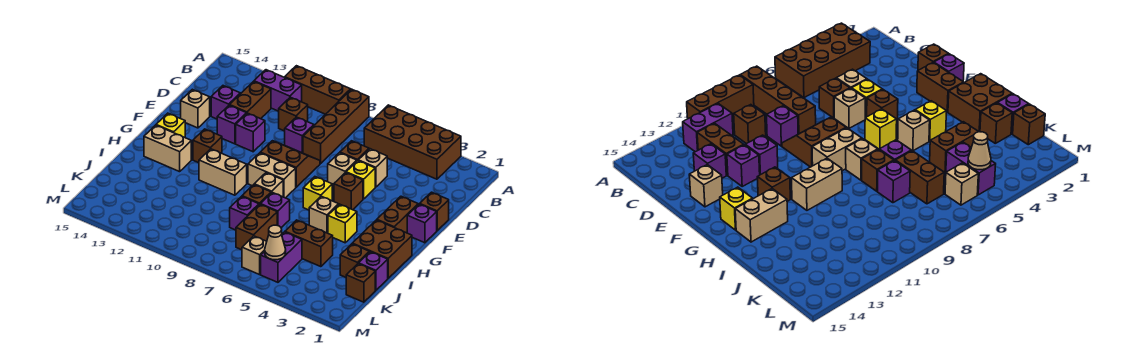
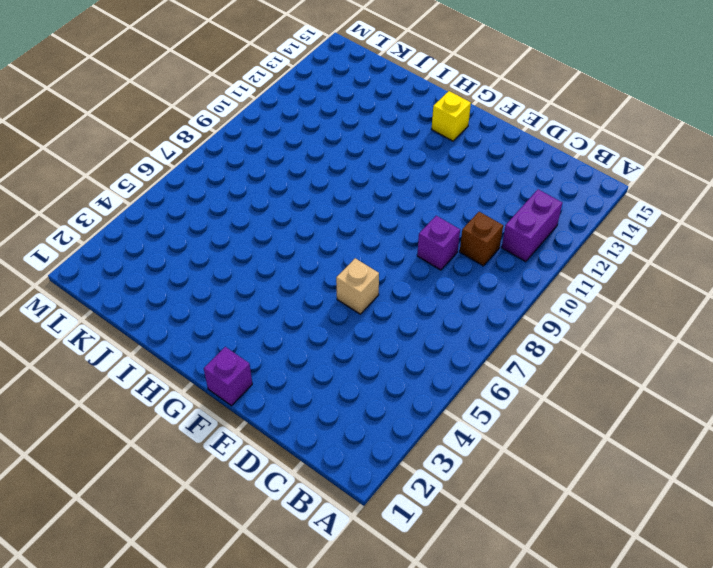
none -> brown brick A3:B6 level 1
none -> brown brick A8:D8 level 1
none -> brown brick A9:A11 level 1
none -> brown brick C12:D12 level 1

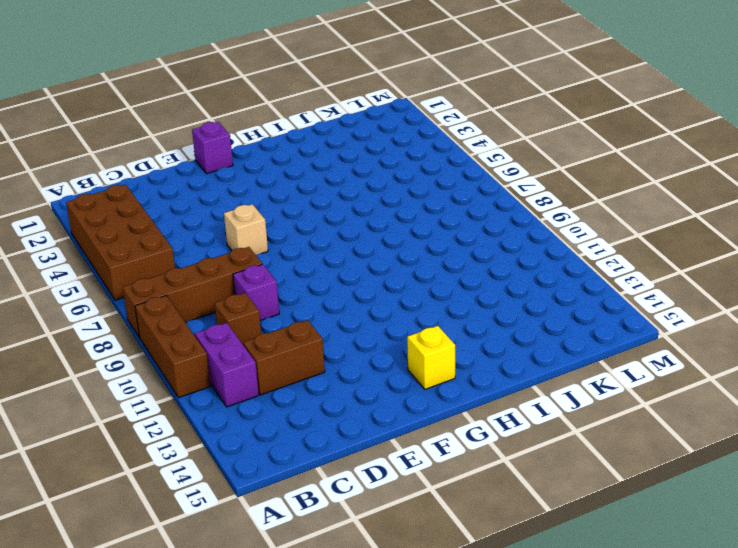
none -> tan brick D5 level 1
none -> brown brick D6 level 1
none -> purple brick D13 level 1
none -> brown brick E1 level 1

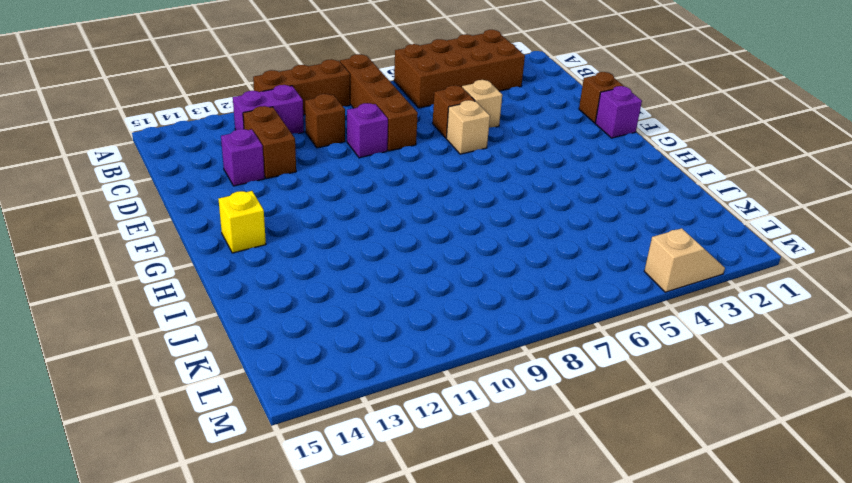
tan slope M3:M4 level 1 top 4 -> none
none -> yellow brick E5 level 1
none -> brown slope E8:F9 level 1 top F
none -> purple brick E11 level 1
none -> purple brick E12 level 1

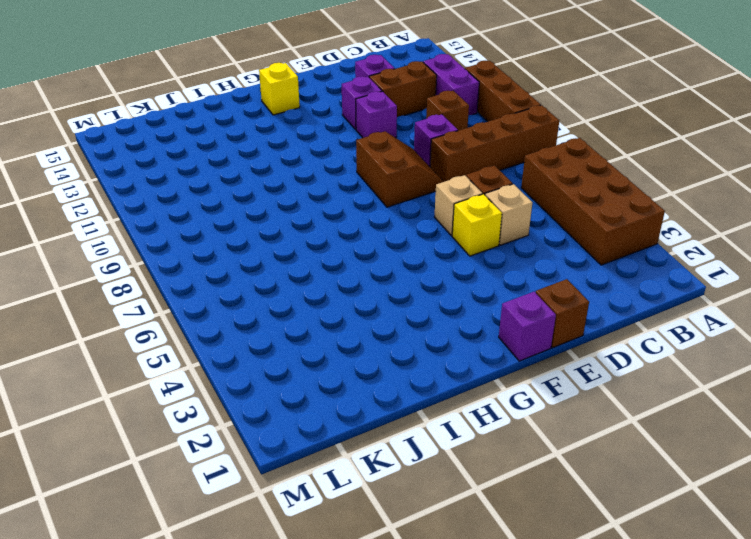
none -> tan brick E14 level 1
none -> brown brick F2:G2 level 1
none -> brown brick F5 level 1
none -> yellow brick G6 level 1

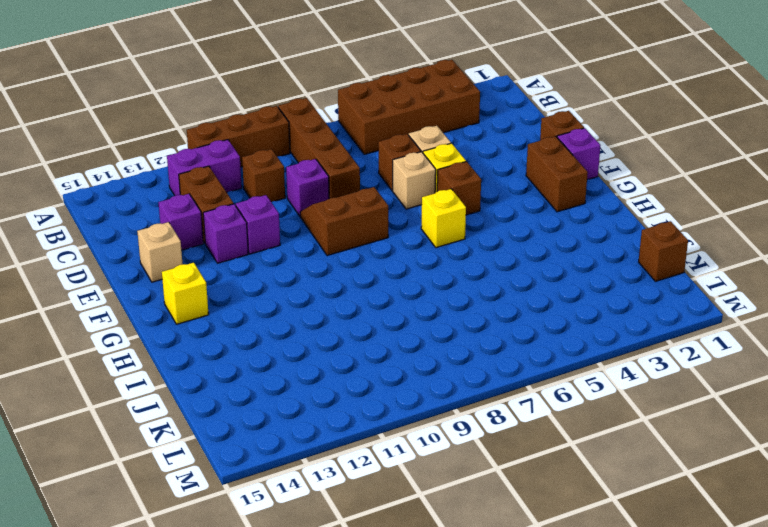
none -> tan brick G8:G9 level 1
none -> brown brick G12 level 1
none -> brown brick H1:I2 level 1
none -> yellow brick H4 level 1

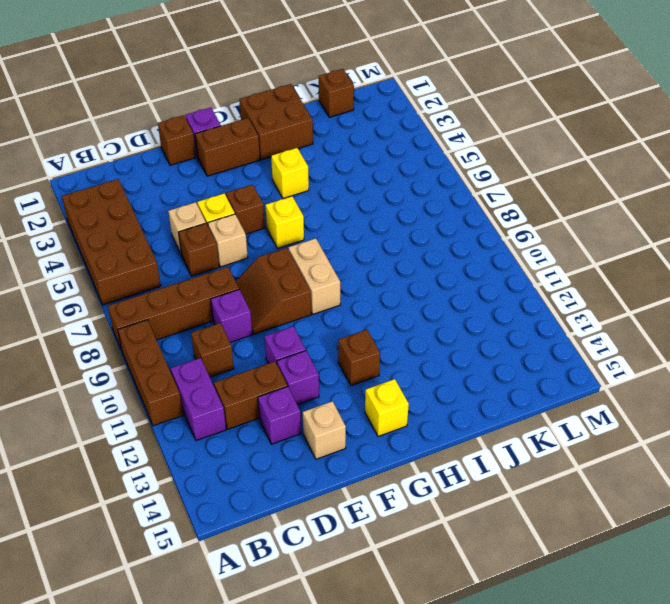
none -> tan brick H5 level 1
none -> tan brick H8 level 1
none -> tan brick H10:H11 level 1
none -> tan brick H13:H14 level 1

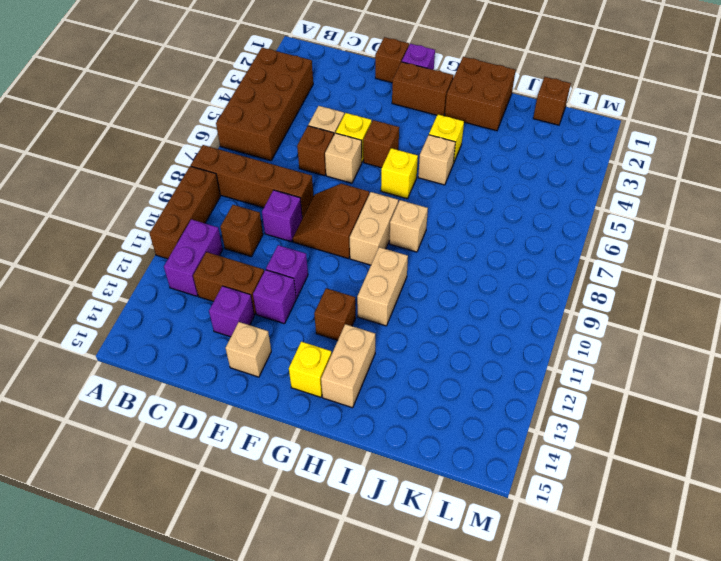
none -> purple brick I7 level 1
none -> brown brick I8 level 1
none -> purple brick J1 level 1
none -> brown brick J2 level 1

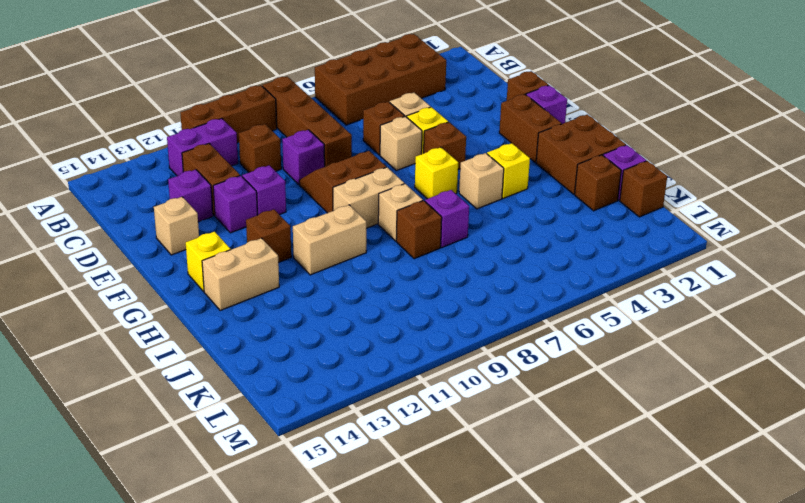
none -> brown brick J4:J5 level 1
none -> brown brick J7:K7 level 1
none -> purple brick J8 level 1
none -> purple brick K5:L5 level 1

